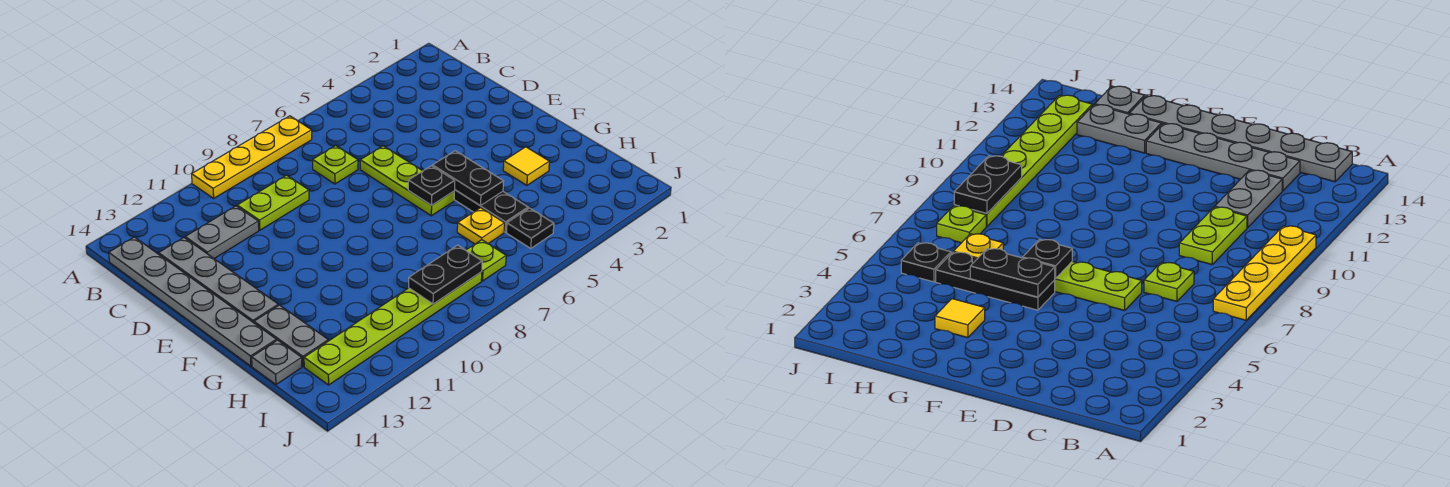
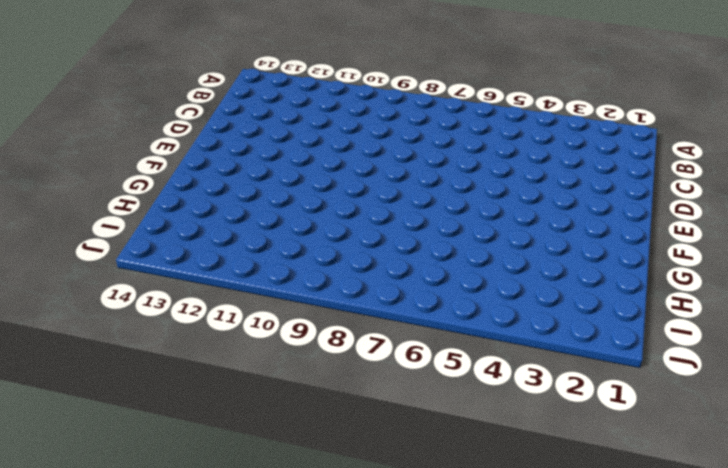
none -> yellow plate A7:A10 level 1
none -> grey plate B14:G14 level 1
none -> lime plate C7 level 1

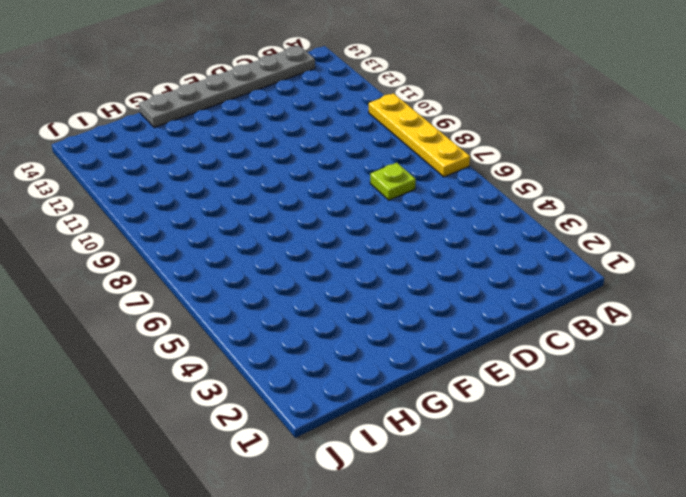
none -> lime plate C9:C10 level 1
none -> grey plate C11:C12 level 1
none -> grey plate C13:F13 level 1

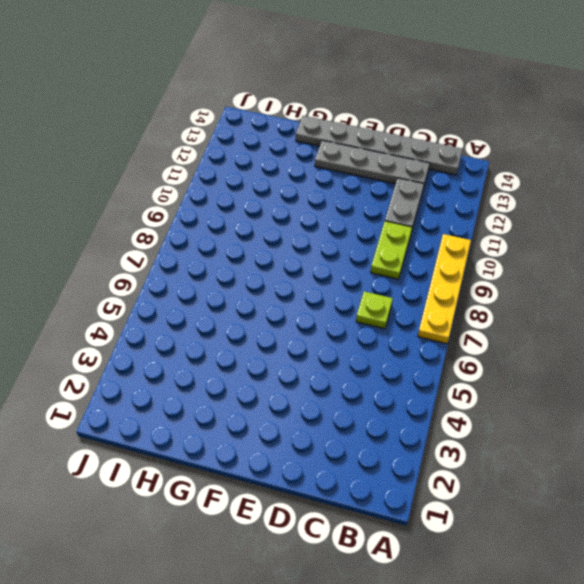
none -> lime plate D6:F6 level 1
none -> black plate F5:H5 level 1
none -> yellow tile G3 level 1

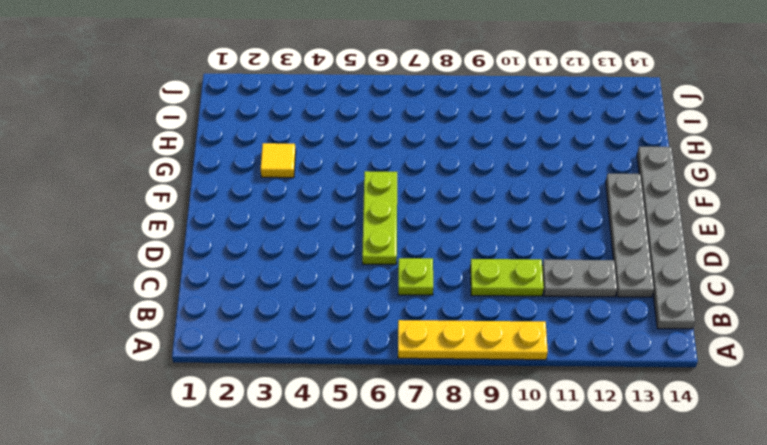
none -> black plate F5:H5 level 1
none -> grey plate G13:H13 level 1
none -> yellow plate H6 level 1

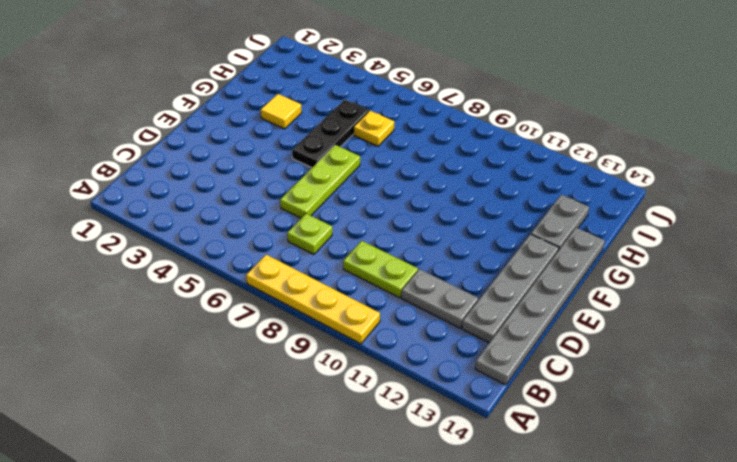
none -> grey plate H14 level 1
none -> black plate I5 level 1
none -> lime plate I7 level 1

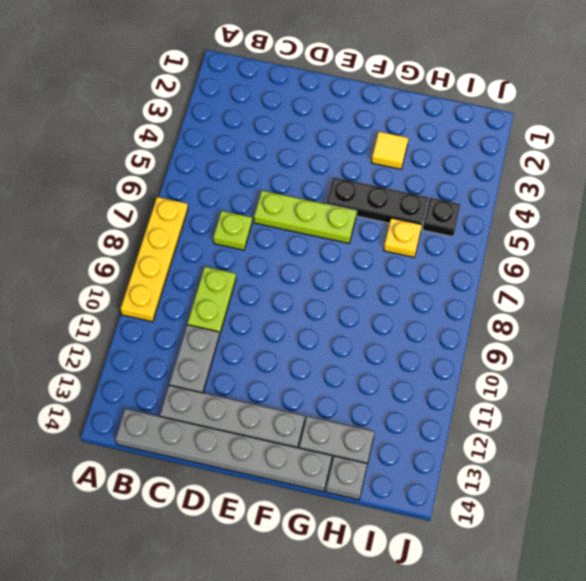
none -> lime plate I7 level 1
none -> lime plate I8:I13 level 1
none -> black plate F5:G5 level 2

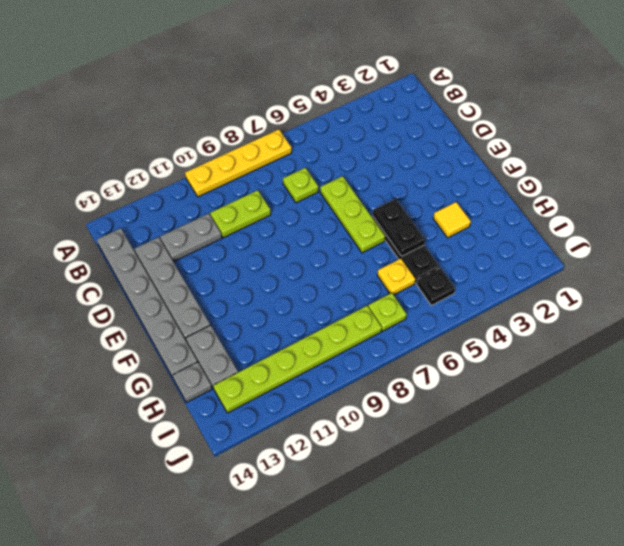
none -> black plate F6 level 2
none -> black plate I8:I9 level 2

